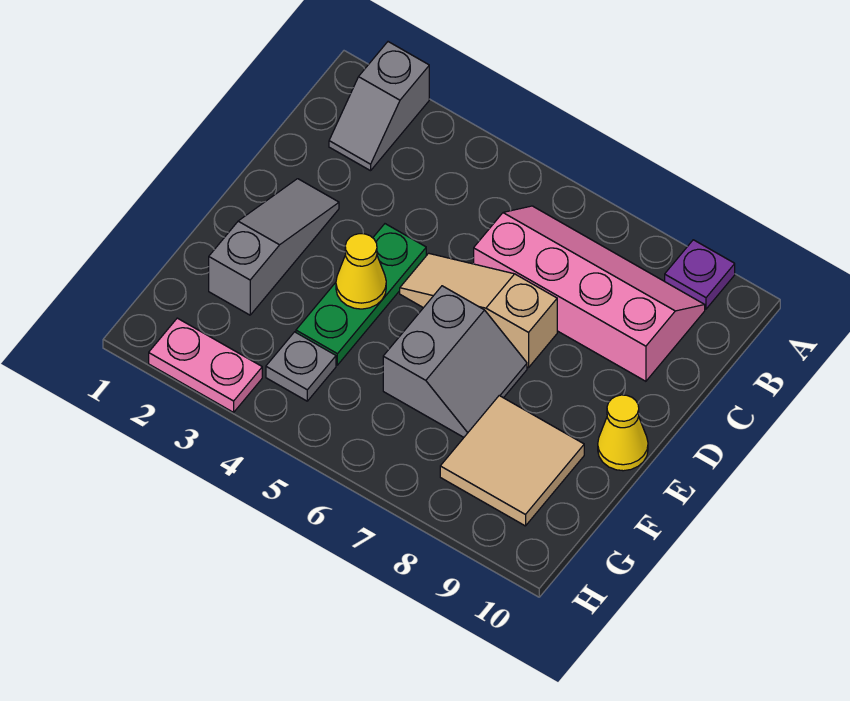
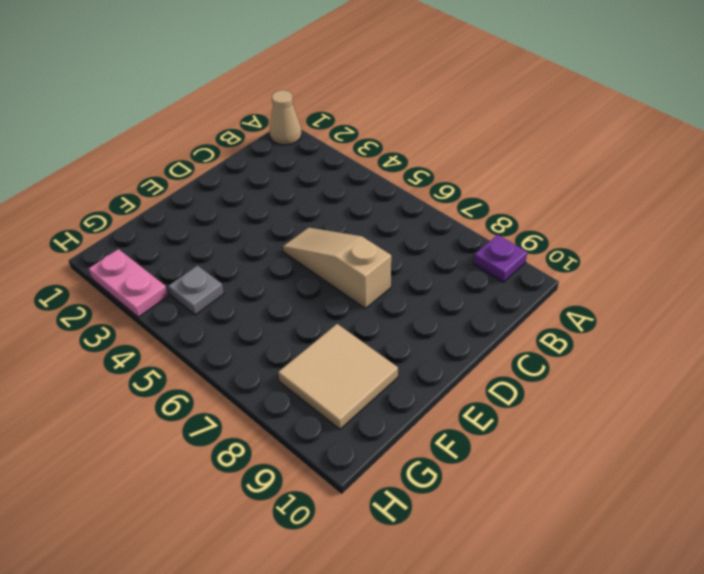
tan cone A1 level 1 -> none
none -> grey slope A2:B2 level 1 top A
none -> pink slope B6:C9 level 1 top C
none -> grey slope D2:F2 level 1 top F

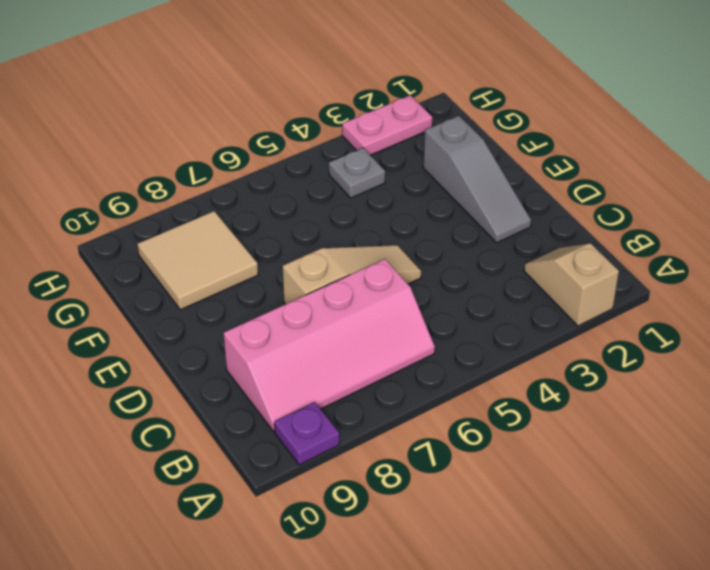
tan slope A2:B2 level 1 top A -> grey slope A2:B2 level 1 top A
none -> green plate D4:F4 level 1
none -> grey slope E6:F7 level 1 top 6
none -> yellow cone E10 level 1

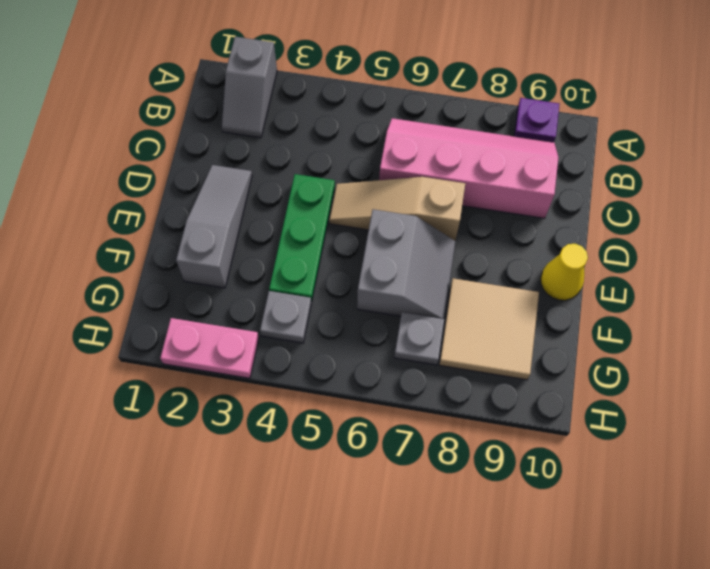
grey plate G7 level 1 -> none
none -> yellow cone E4 level 2

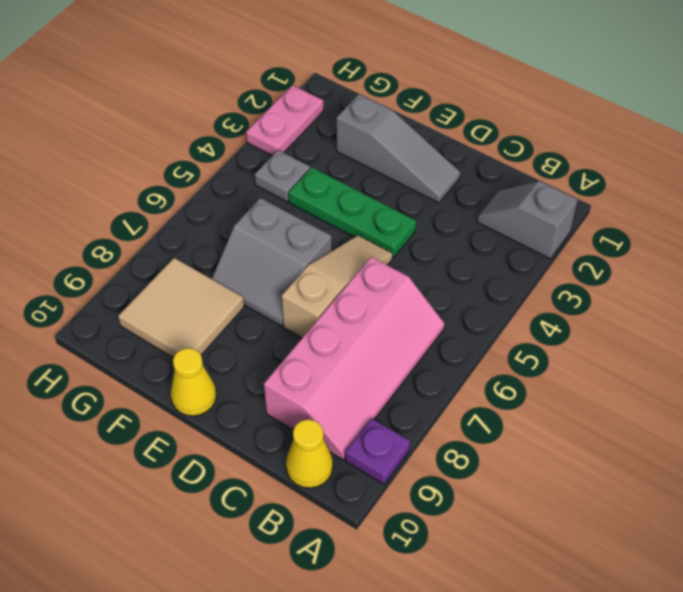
yellow cone B10 level 1 -> yellow cone E4 level 2

